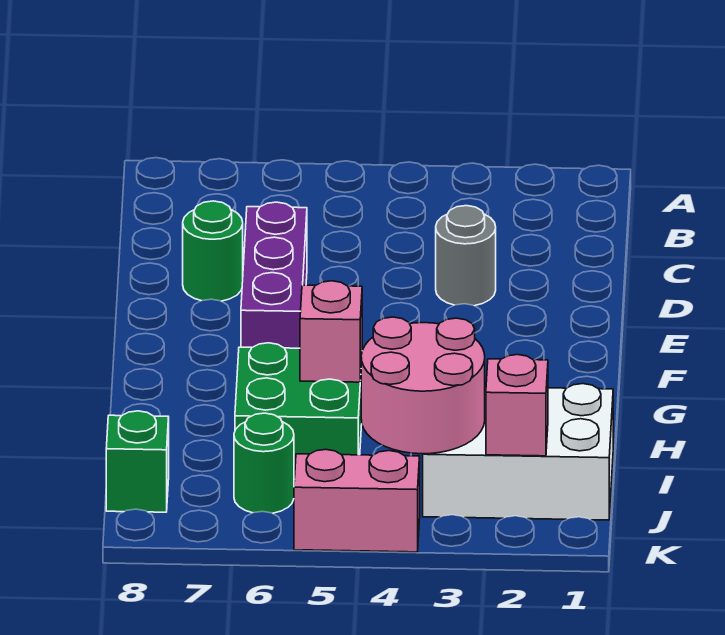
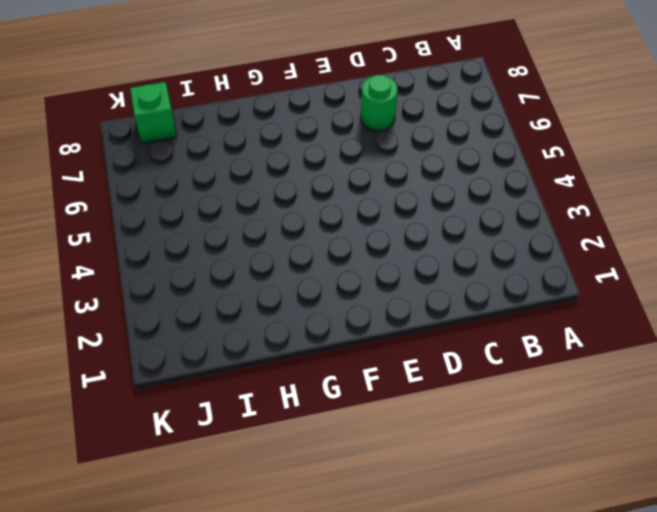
none -> grey round brick D3 level 1
none -> purple brick D6:F6 level 1

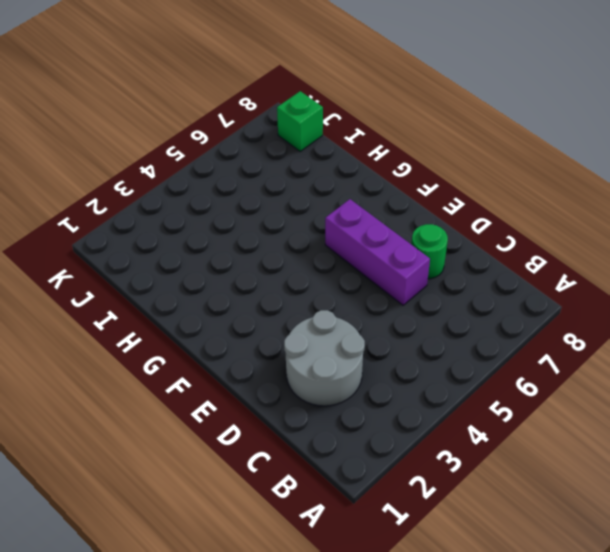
grey round brick C2:D3 level 1 -> grey round brick D3 level 1
none -> green brick H5:I6 level 1
none -> white brick I1:J3 level 1

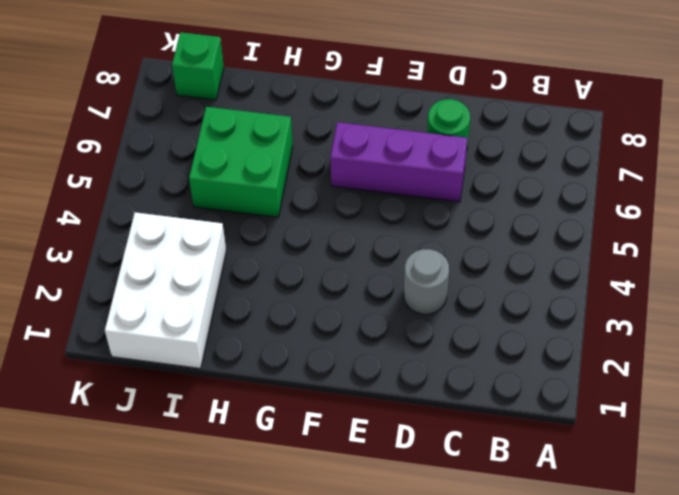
none -> green round brick J6 level 1
none -> pink brick K4:K5 level 1

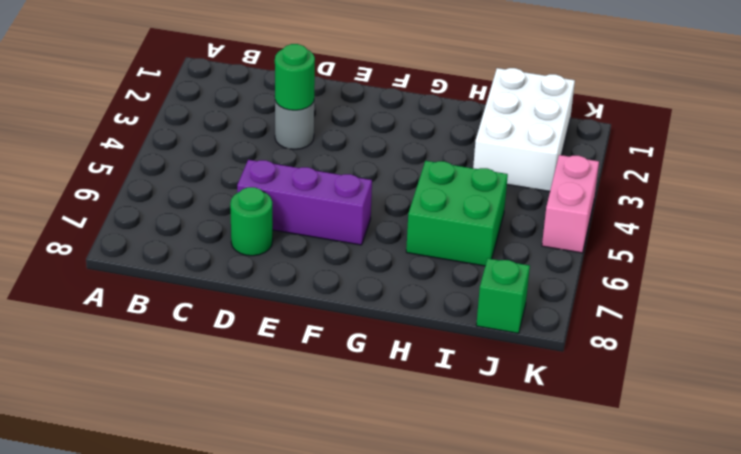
green round brick D3 level 2 -> green round brick J6 level 1
none -> pink brick H5 level 2
none -> pink round brick I3:J4 level 2

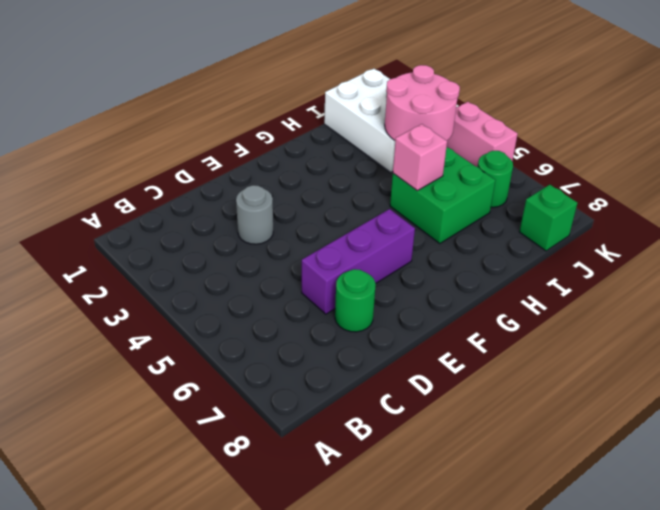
none -> pink brick J2 level 2

